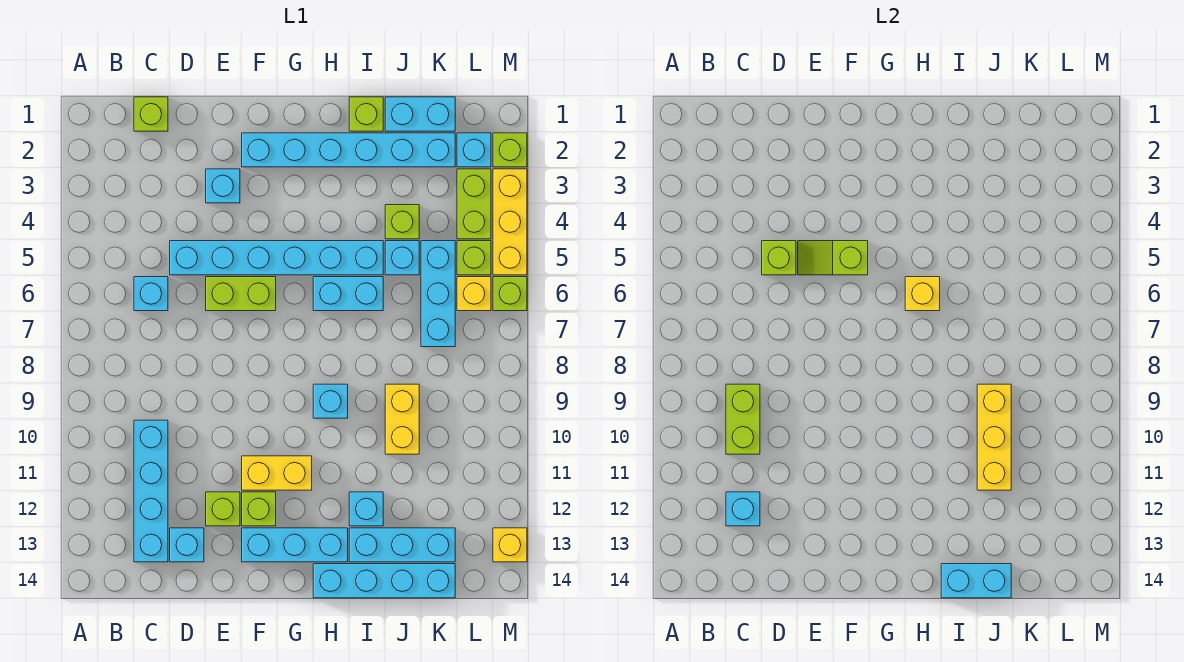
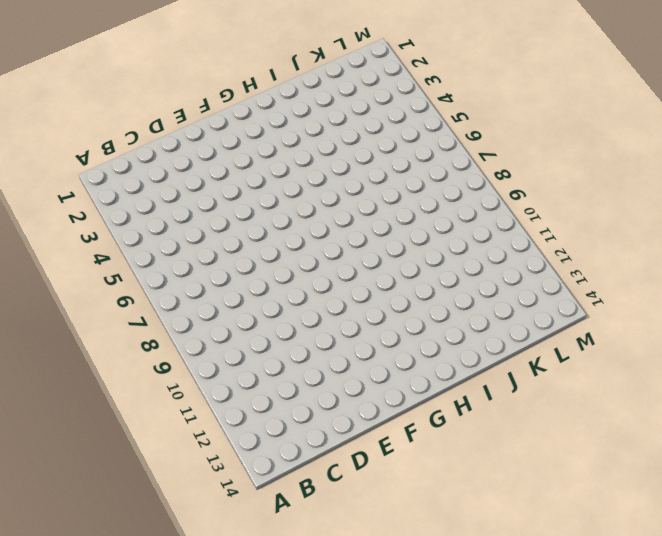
none -> lime brick C1 level 1
none -> cyan brick C6 level 1
none -> cyan brick C10:C13 level 1
none -> cyan brick D5:I5 level 1

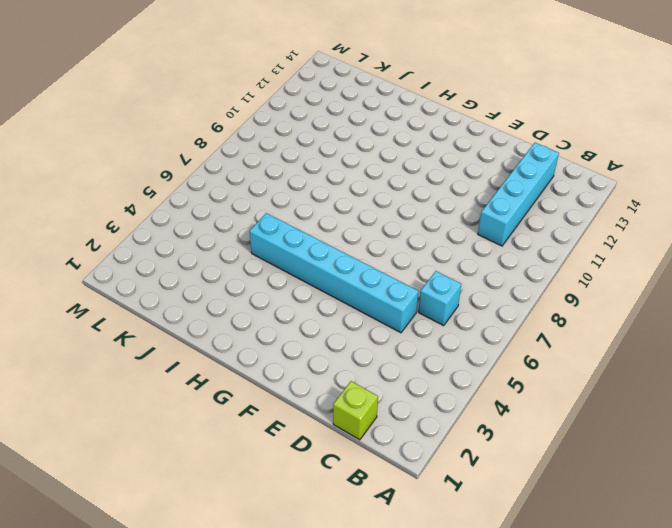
none -> cyan brick D13 level 1
none -> cyan brick E3 level 1
none -> lime brick E6:F6 level 1
none -> lime brick E12 level 1

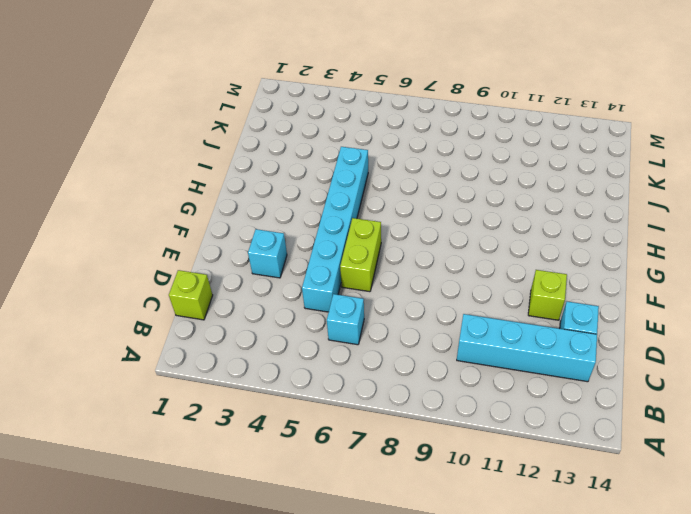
none -> cyan brick F2:K2 level 1
none -> yellow brick F11:G11 level 1
none -> lime brick F12 level 1
none -> cyan brick F13:H13 level 1

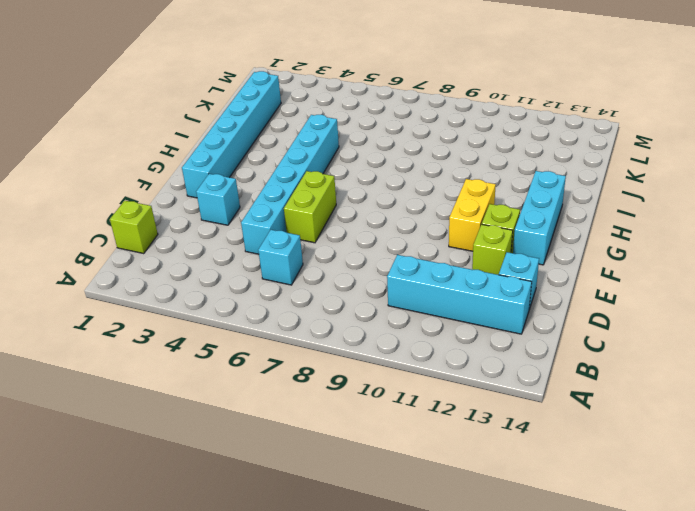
none -> cyan brick H6:I6 level 1
none -> cyan brick H9 level 1
none -> cyan brick H14:K14 level 1
none -> lime brick I1 level 1

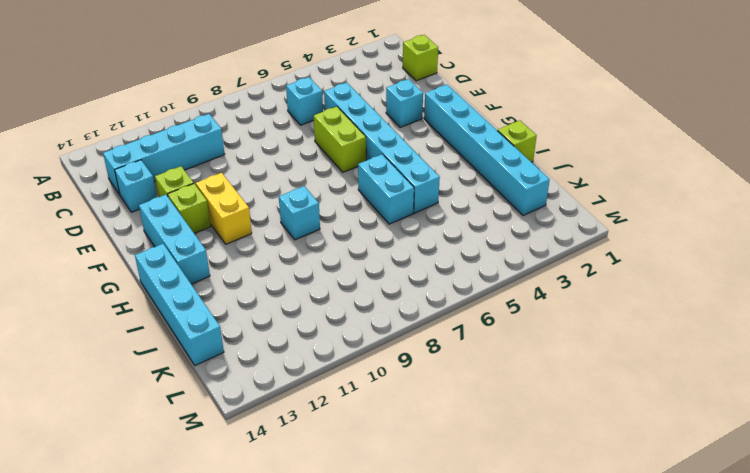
none -> cyan brick I12 level 1
none -> cyan brick I13:K13 level 1
none -> cyan brick J1:K1 level 1
none -> lime brick J4 level 1

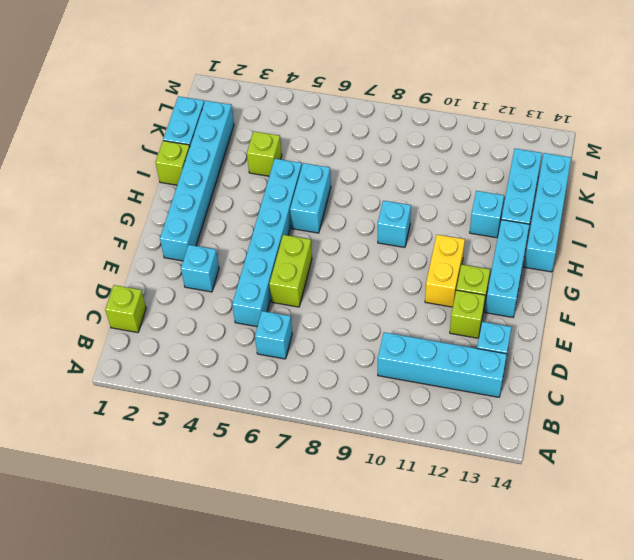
none -> cyan brick J5 level 1
none -> yellow brick J9:J10 level 1
none -> cyan brick K5:K7 level 1
none -> cyan brick L2 level 1

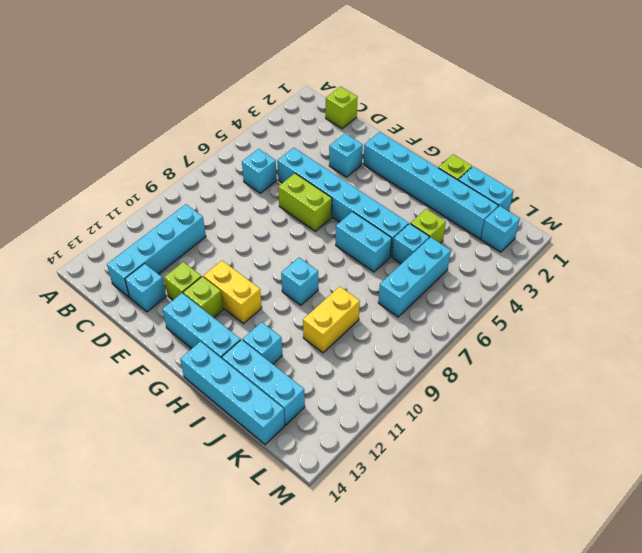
none -> lime brick L3:L4 level 1
none -> lime brick L5 level 1
none -> yellow brick L6 level 1
none -> lime brick M2 level 1

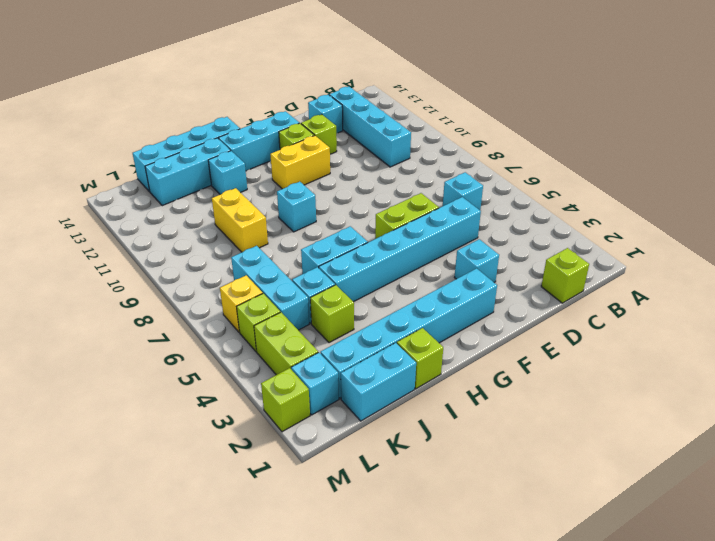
none -> yellow brick M3:M5 level 1
none -> lime brick M6 level 1
none -> yellow brick M13 level 1
none -> lime brick C9:C10 level 2

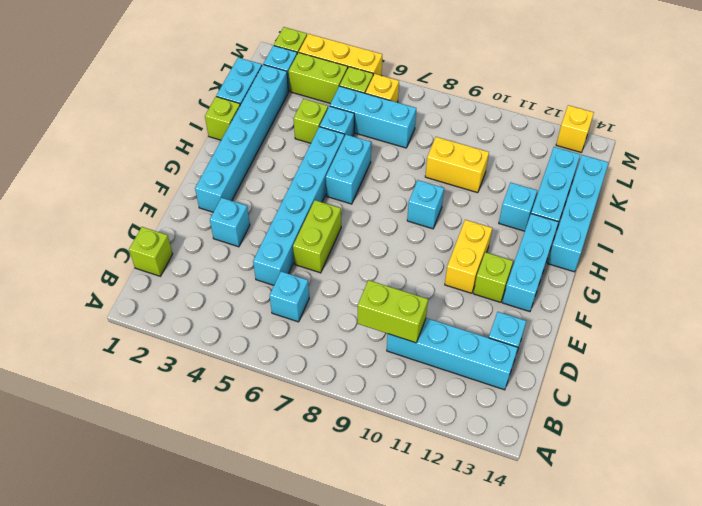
none -> lime brick E12 level 1
none -> lime brick M6 level 1
none -> cyan brick C12 level 2
none -> lime brick D5 level 2

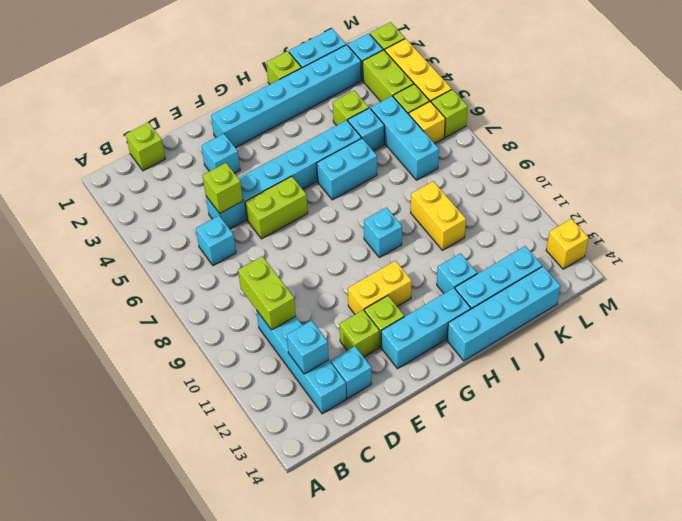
none -> lime slope E5:F5 level 2 top F
none -> yellow brick H6 level 2
none -> cyan brick I14:J14 level 2
none -> yellow brick J9:J11 level 2

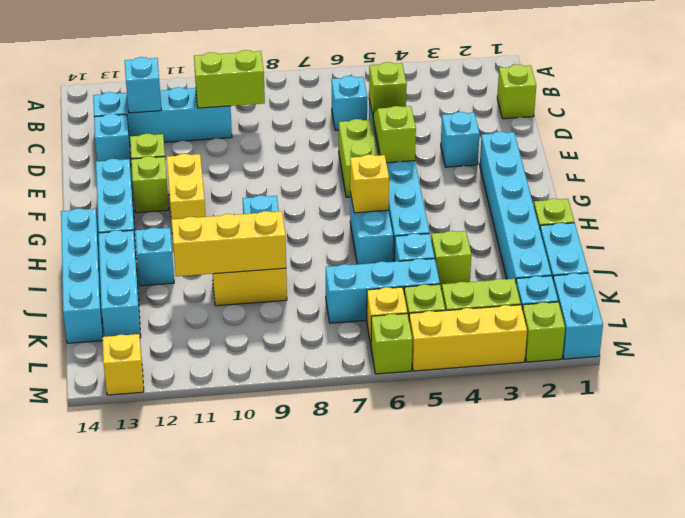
cyan brick L1:M1 level 1 -> cyan brick I14:J14 level 2

